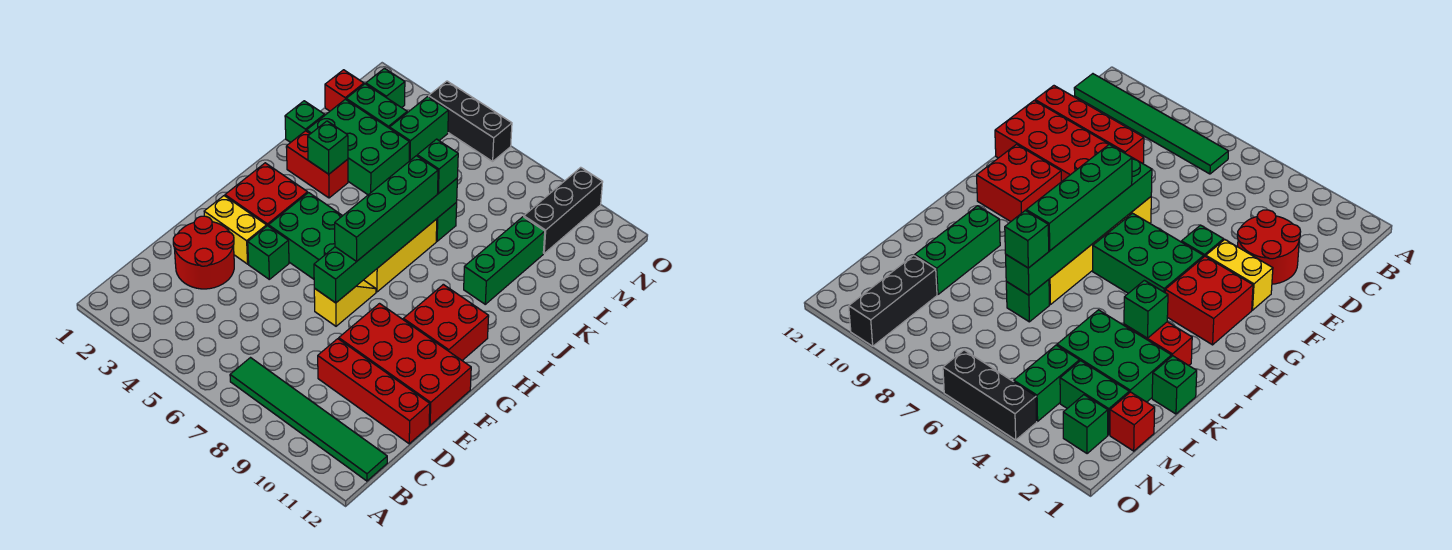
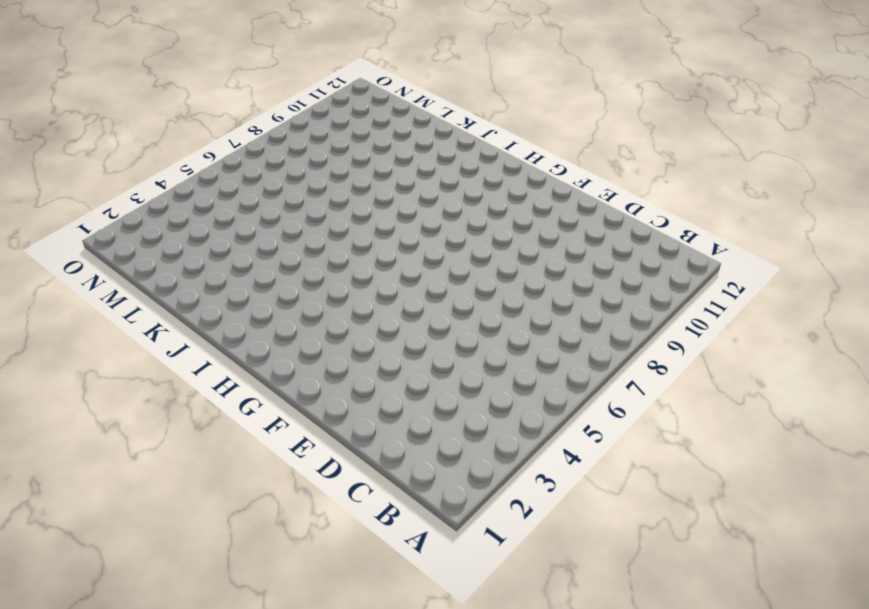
none -> green tile B7:B12 level 1
none -> red round brick D2:E3 level 1
none -> red brick D9:D12 level 1

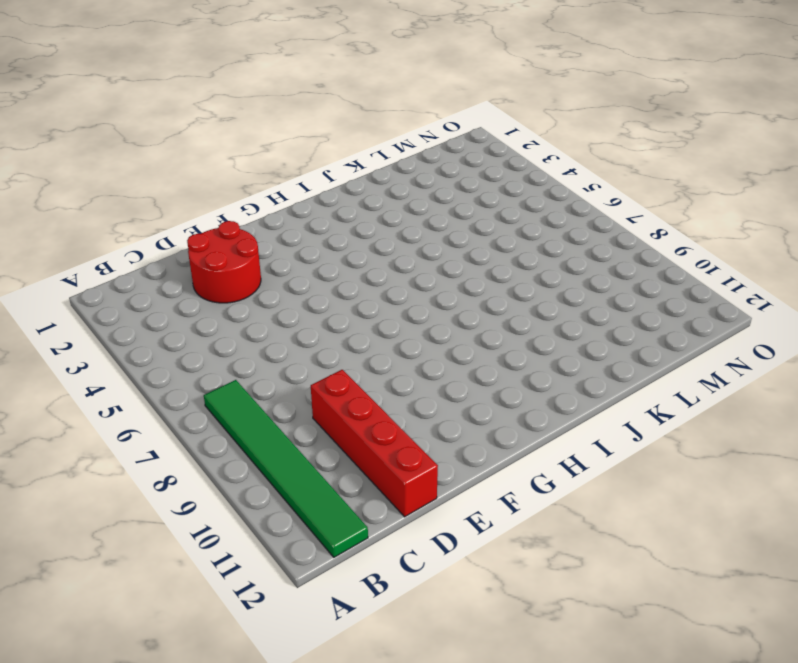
none -> red brick E9:F12 level 1
none -> yellow brick F2:F3 level 1
none -> green brick F4 level 1

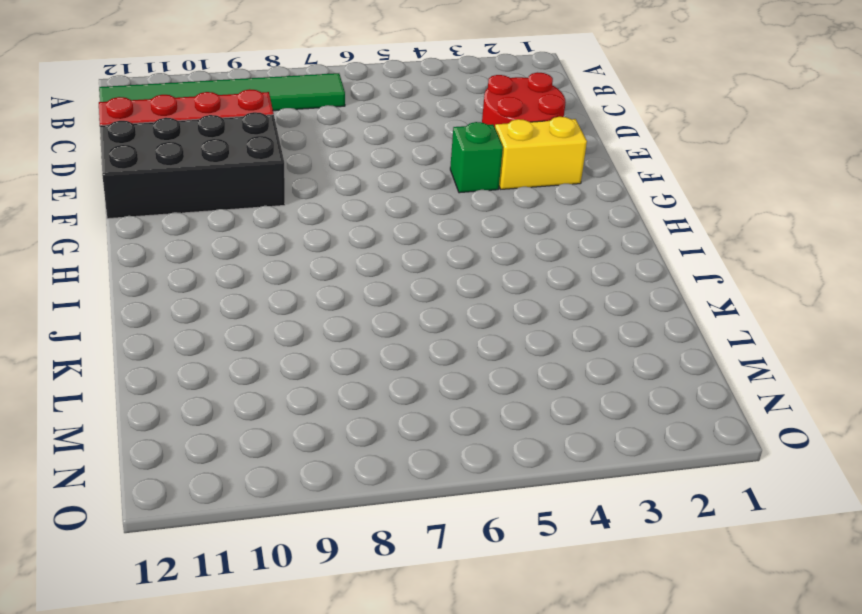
black brick E9:F12 level 1 -> red brick E9:F12 level 1
none -> yellow slope F7:G7 level 1 top F
none -> red brick G2:H3 level 1
none -> green brick G4:H6 level 1

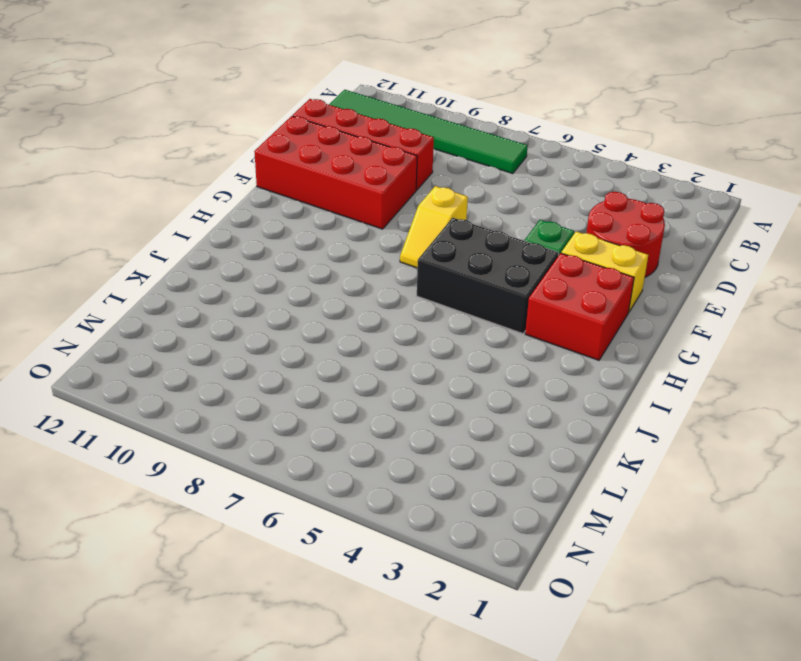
black brick G4:H6 level 1 -> green brick G4:H6 level 1
none -> red brick G10:H11 level 1
none -> yellow brick H7:J7 level 1
none -> red brick J2:J3 level 1

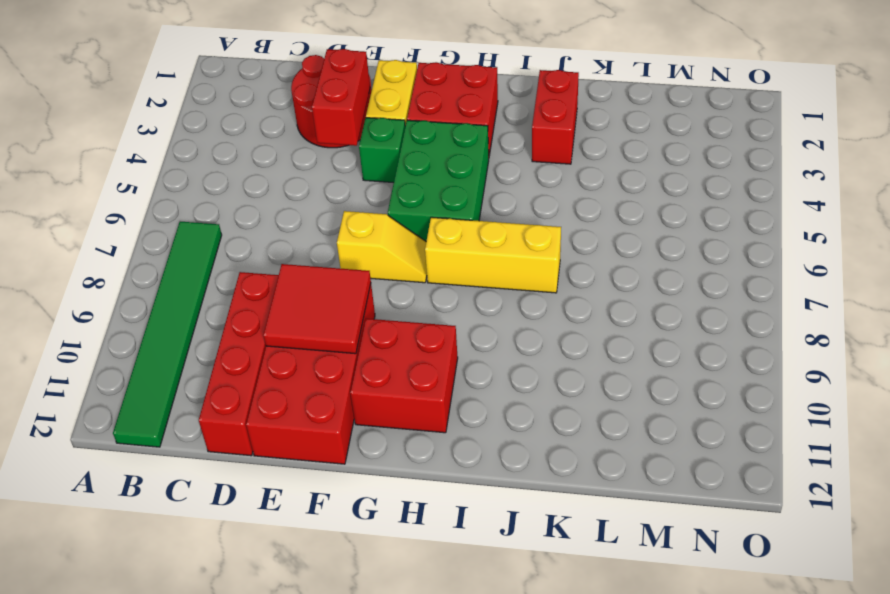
red brick E3:E4 level 2 -> none
red tile E9:F10 level 2 -> none
none -> green brick J10:L10 level 1
none -> green brick K1 level 1
none -> green brick K2:L4 level 1

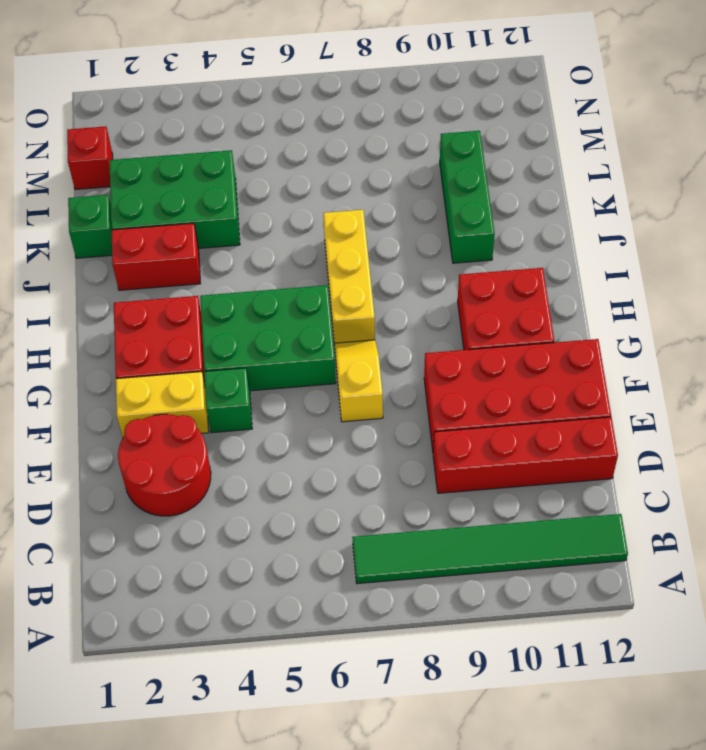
none -> green brick K7 level 1
none -> green brick M2:M3 level 1
none -> green brick M4:N4 level 1

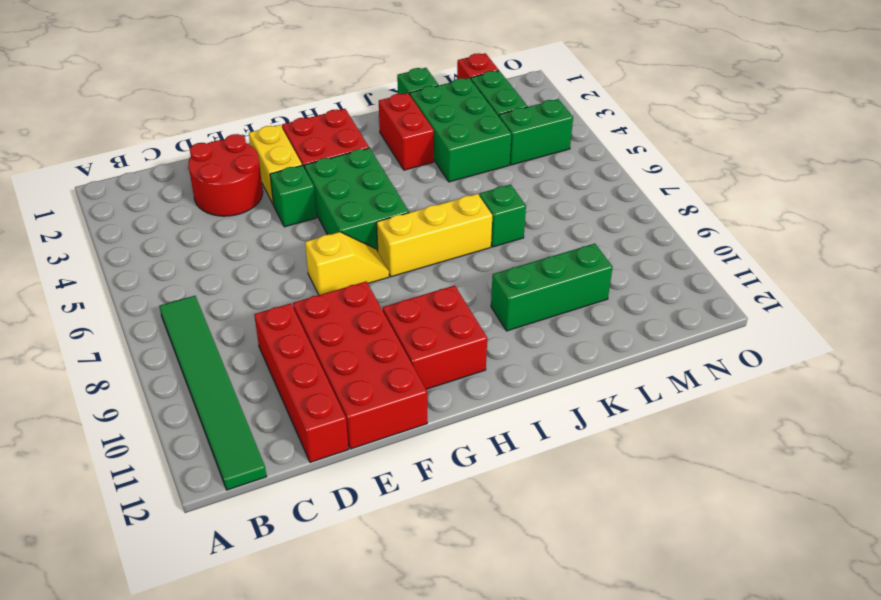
none -> black brick M10:O10 level 1
none -> green brick N2 level 1
none -> black brick O4:O6 level 1

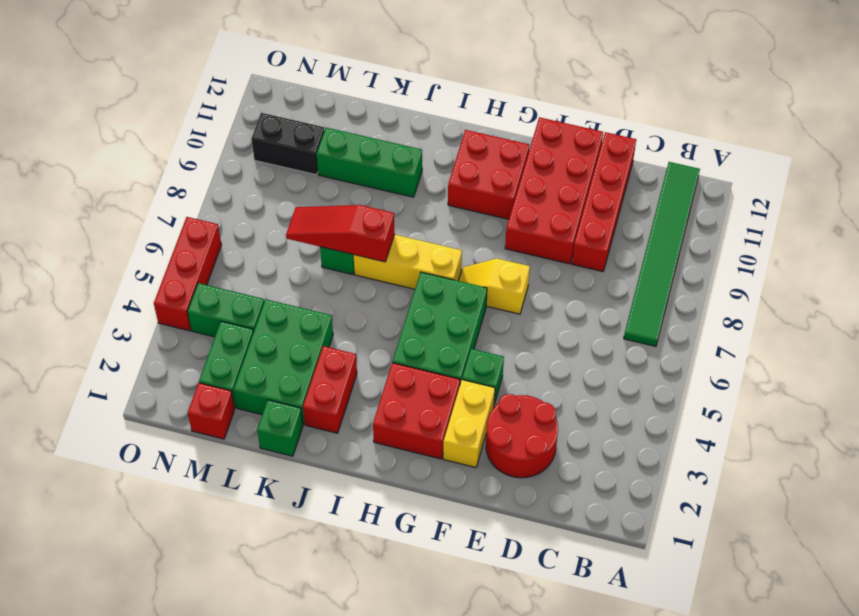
red slope J7:L7 level 2 top J -> green brick F7:K7 level 2
black brick M10:N10 level 1 -> black brick M10:O10 level 1
red brick O4:O6 level 1 -> black brick O4:O6 level 1
none -> green brick N2 level 1
none -> green brick J3 level 2
none -> green brick G7:J7 level 3

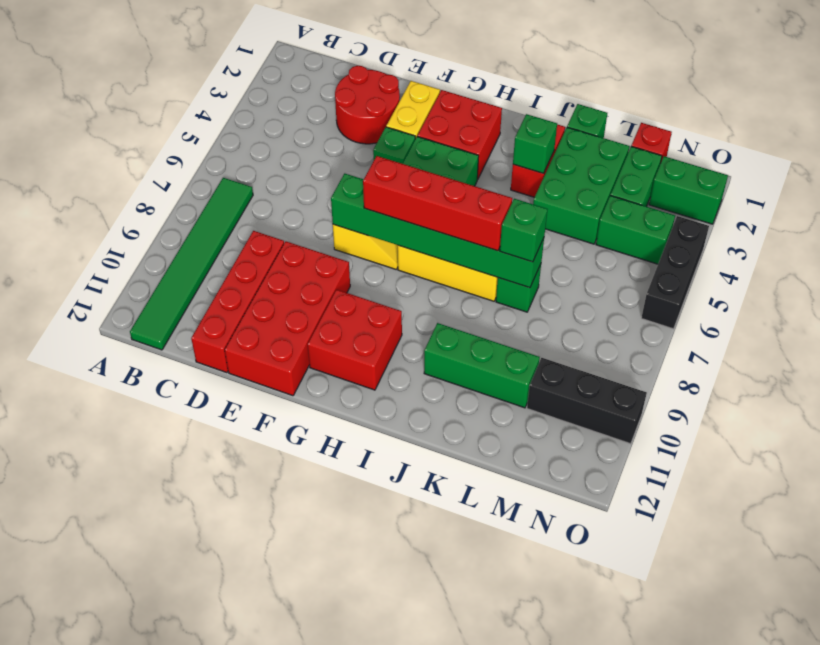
red brick G7:J7 level 3 -> green brick G7:J7 level 3
green brick N2:O2 level 1 -> green brick N2 level 1

